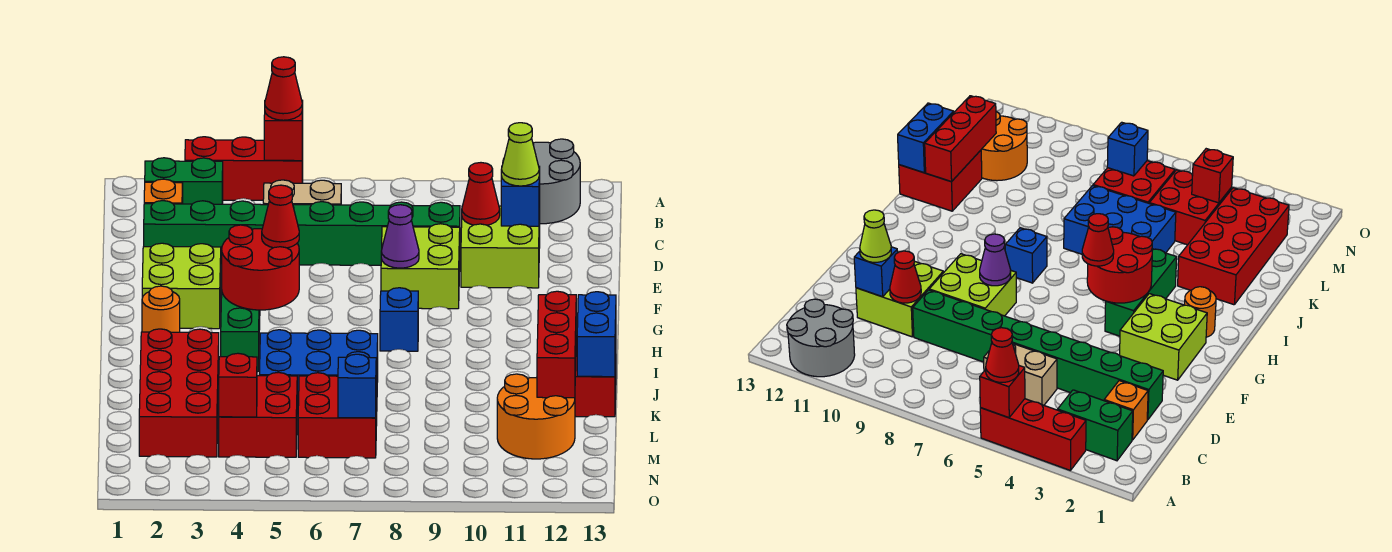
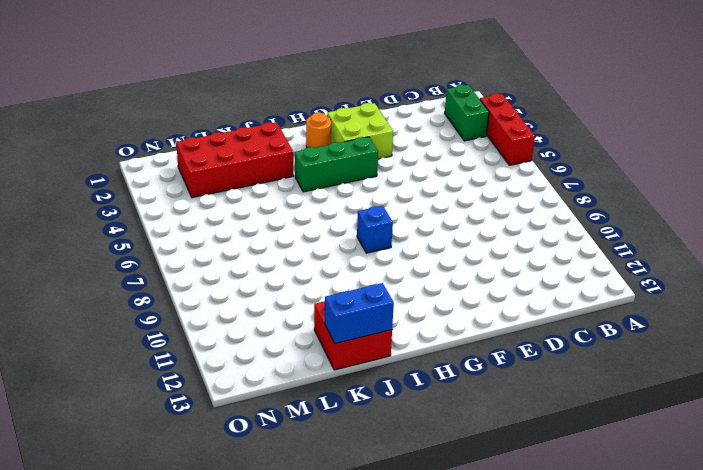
none -> grey round brick A11:B12 level 1
none -> orange brick C2 level 1
none -> tan brick C5:C6 level 1
none -> green brick D2:D9 level 1

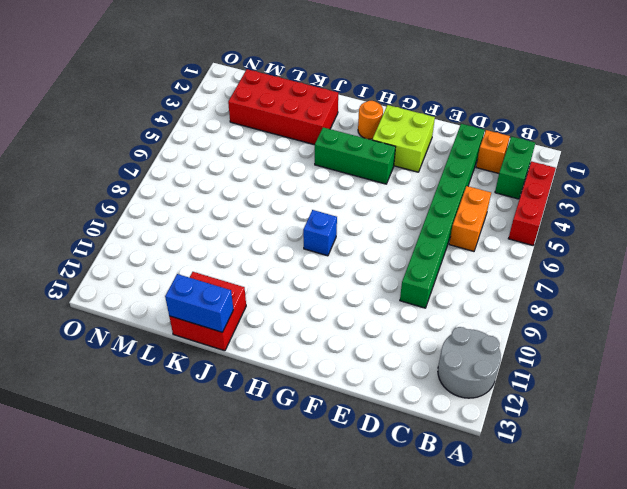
orange brick C5:C6 level 1 -> tan brick C5:C6 level 1
none -> lime brick D10:E11 level 1
none -> lime brick E8:F9 level 1
none -> blue brick J5:K7 level 1
none -> red brick L4:M5 level 1

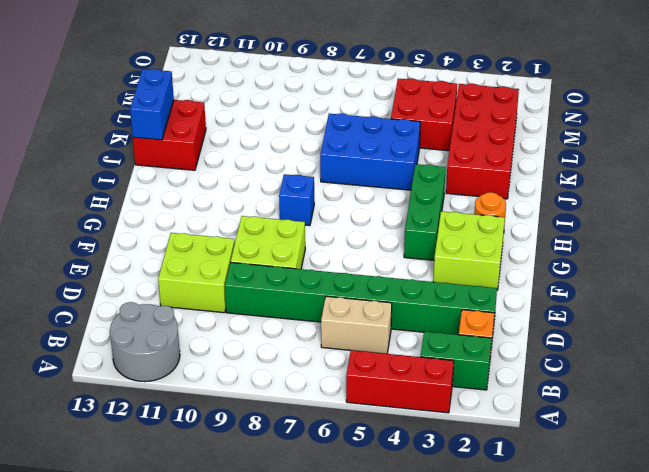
none -> red brick L6:M7 level 1
none -> orange round brick L11:M12 level 1
none -> red brick A5 level 2
none -> red cone D10 level 2

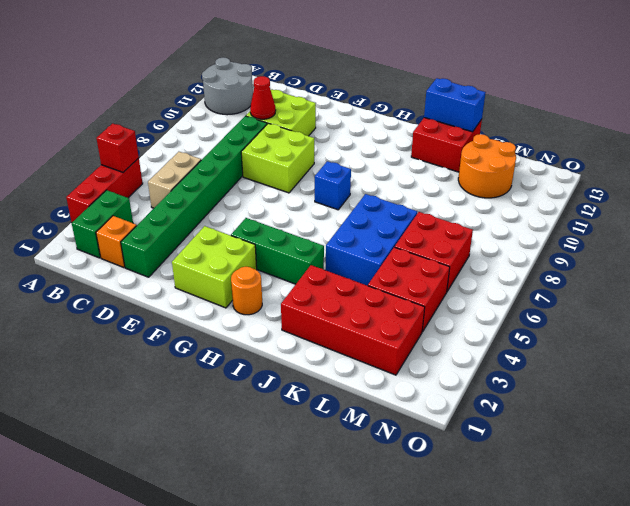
none -> blue brick D11 level 2
none -> purple cone F8 level 2
none -> red round brick G4:H5 level 2
none -> red brick J12:L12 level 2

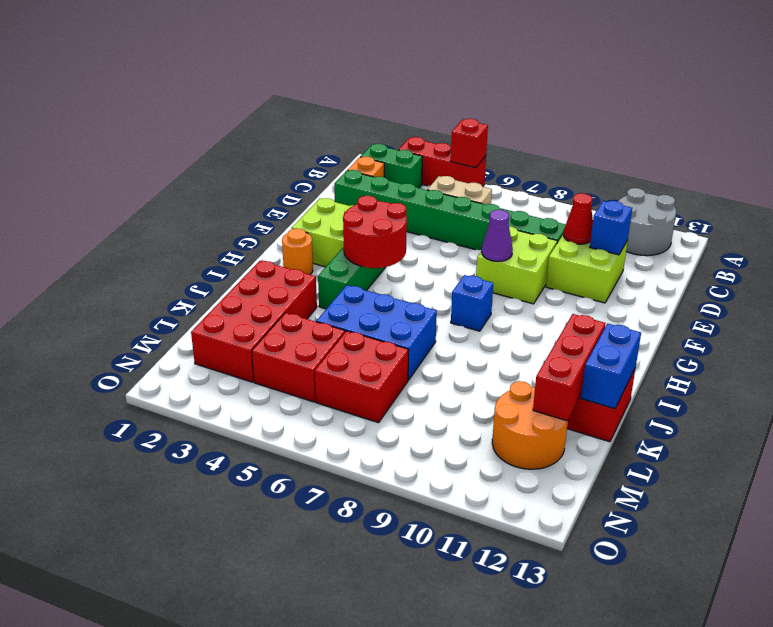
none -> red brick M4 level 2
none -> blue brick M7 level 2
none -> red cone A5 level 3
none -> lime cone D11 level 3

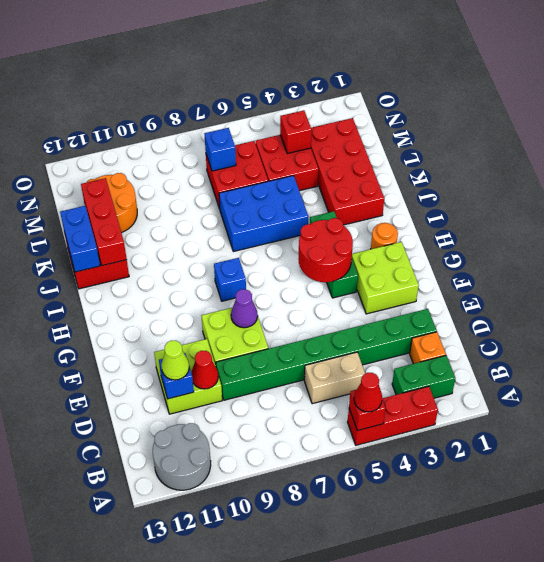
none -> red cone G5 level 3

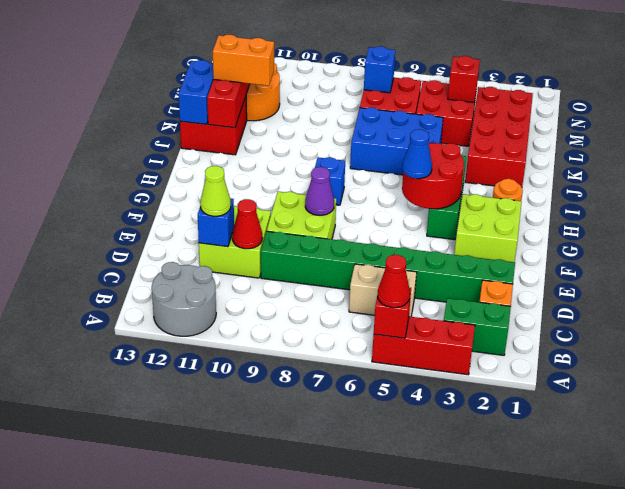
blue cone G5 level 3 -> red cone G5 level 3
orange brick K11:K12 level 3 -> none

